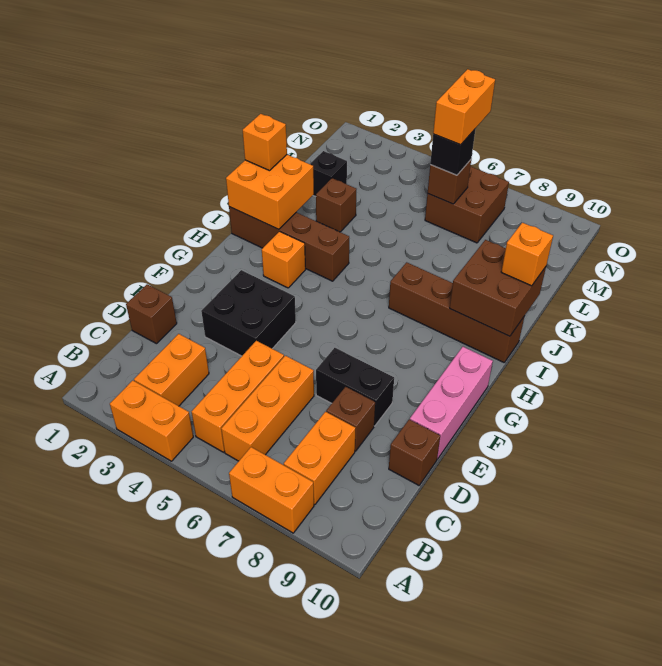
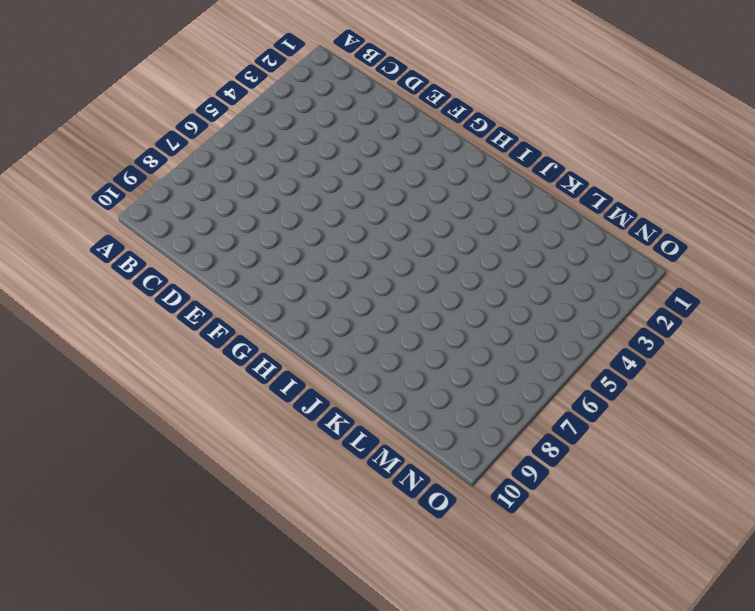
none -> orange brick A3:A4 level 1
none -> orange brick A7:A8 level 1
none -> orange brick B3:C3 level 1

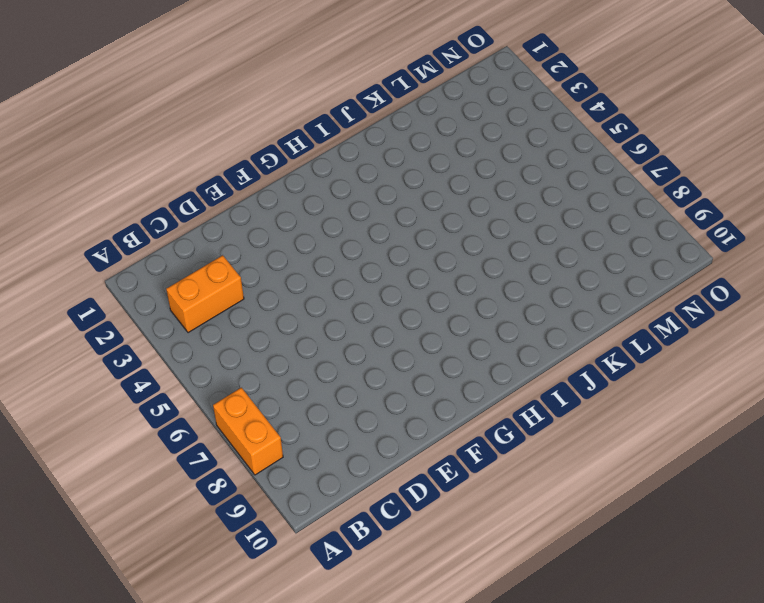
none -> orange brick A3:A4 level 1
none -> orange brick B5:D5 level 1
none -> orange brick B6:D6 level 1

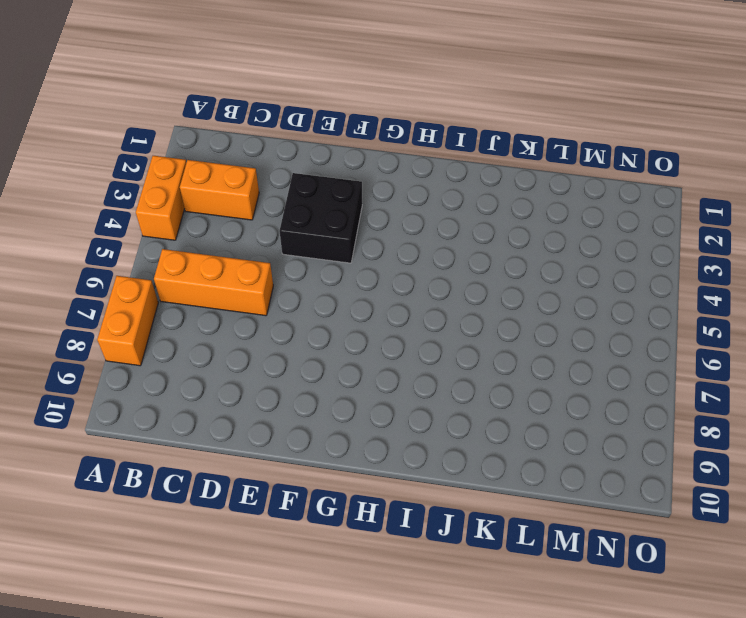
none -> orange brick B5:D5 level 1
none -> orange brick B8:C8 level 1
none -> brown brick D1 level 1

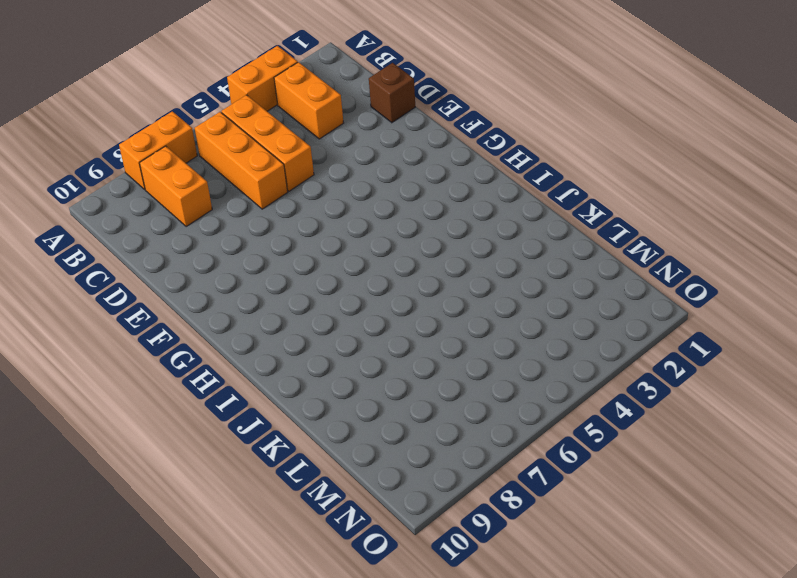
none -> brown brick D8 level 1
none -> brown brick D10 level 1
none -> black brick E3:F4 level 1

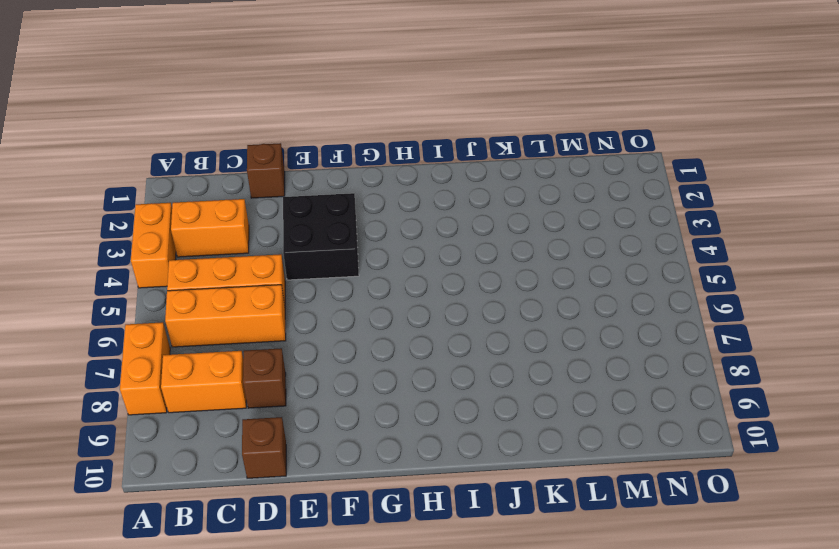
none -> black brick E7:E8 level 1
none -> pink brick E10:G10 level 1
none -> orange brick H3 level 1

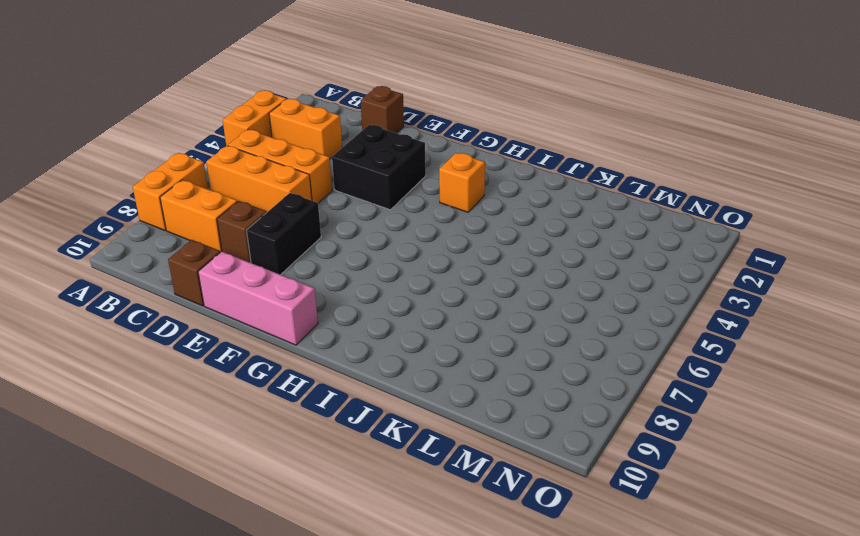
none -> brown brick I1:I4 level 1
none -> brown brick I7:I10 level 1
none -> brown brick K3 level 1

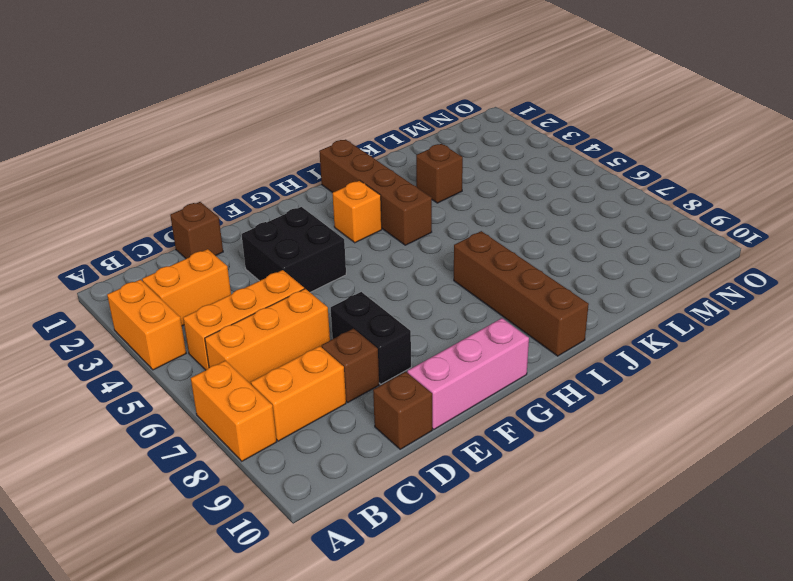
none -> black brick L2 level 1
none -> brown brick M6:N7 level 1
none -> orange brick I1:J2 level 2

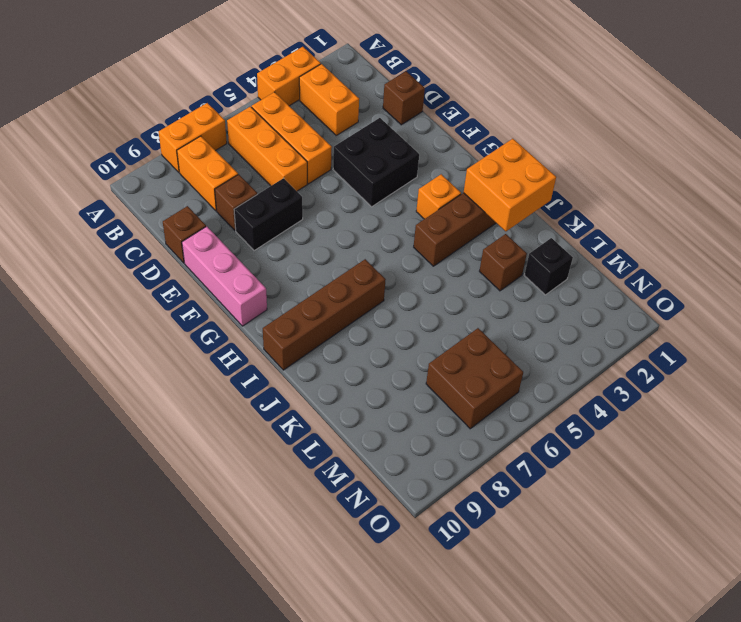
none -> brown brick I9:J10 level 2
none -> brown brick M6 level 2
none -> orange brick J1 level 3

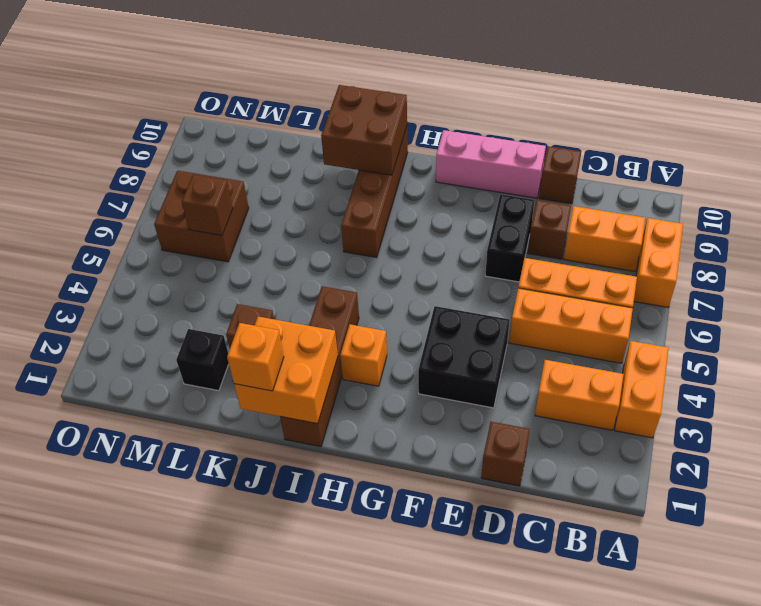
none -> orange brick J10 level 3
none -> black brick M6 level 3
none -> orange brick M6:N6 level 4

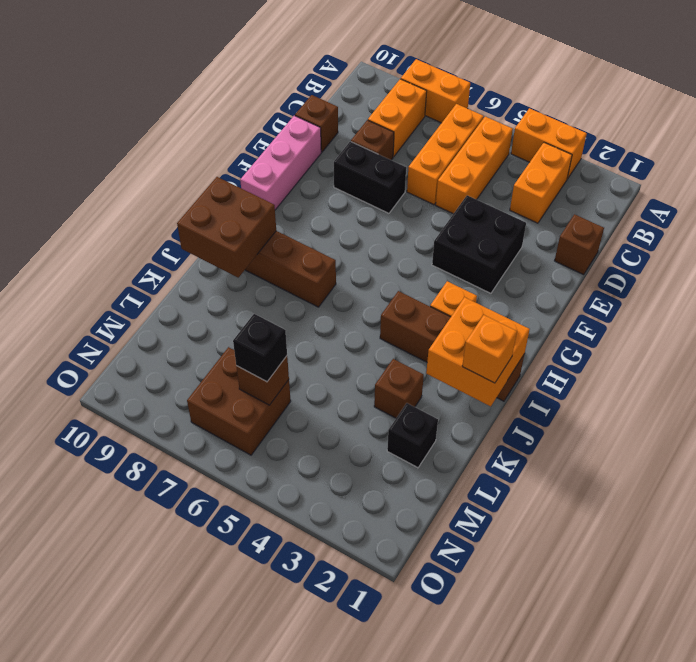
none -> orange brick J10 level 3
none -> orange brick M6:N6 level 4

